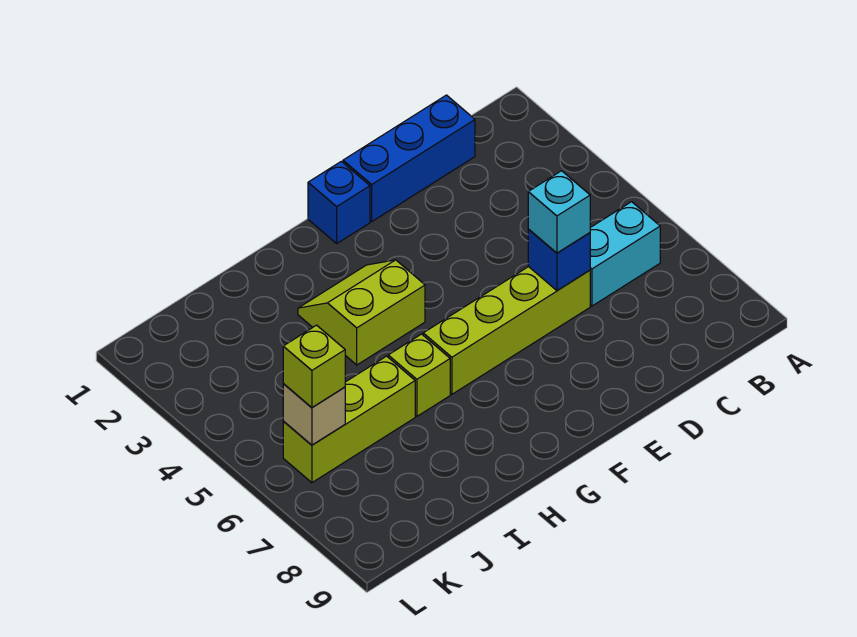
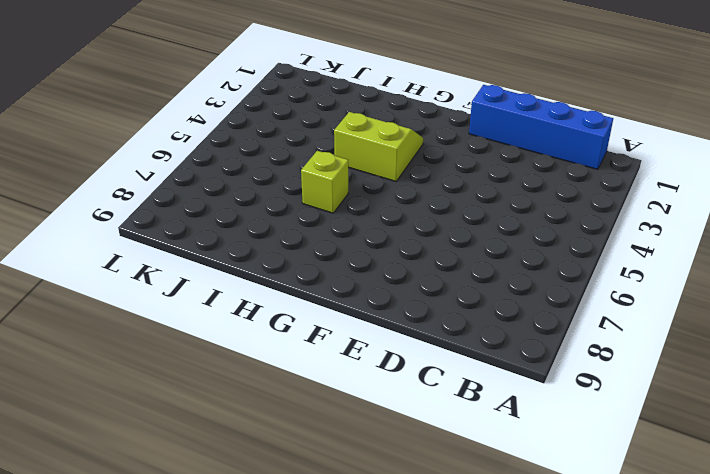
blue brick B1:E1 level 1 -> blue brick C1:E1 level 1
none -> cyan brick B6:C6 level 1
none -> lime brick D6:G6 level 1

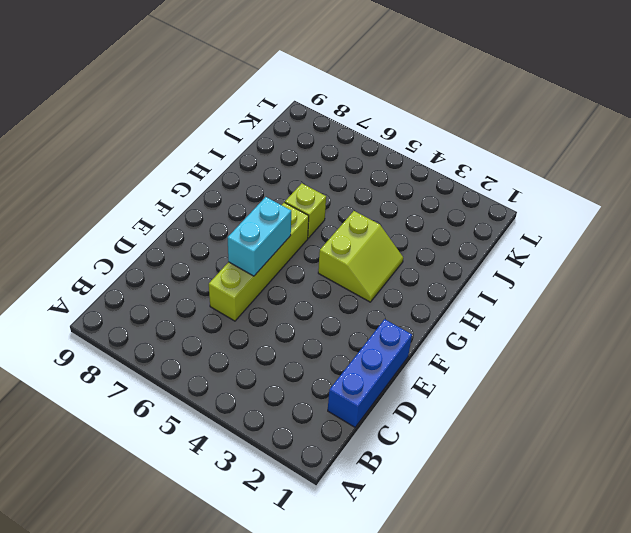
cyan brick E6:F6 level 2 -> cyan brick B6:C6 level 1
none -> blue brick F1 level 1
none -> lime brick I6:K6 level 1

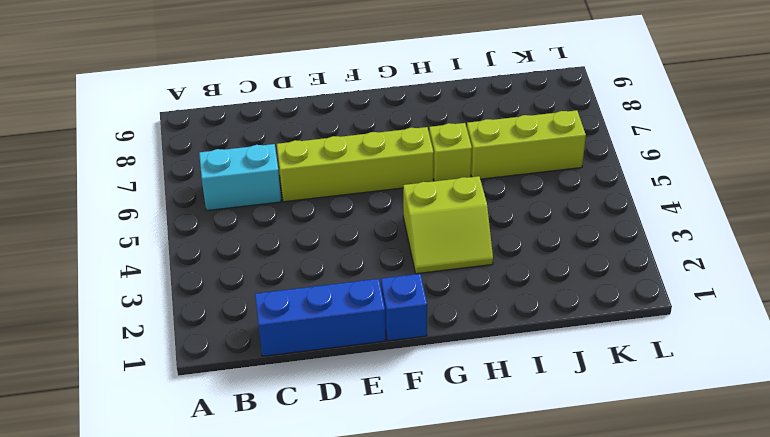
none -> blue brick D6 level 2
none -> tan brick K6 level 2

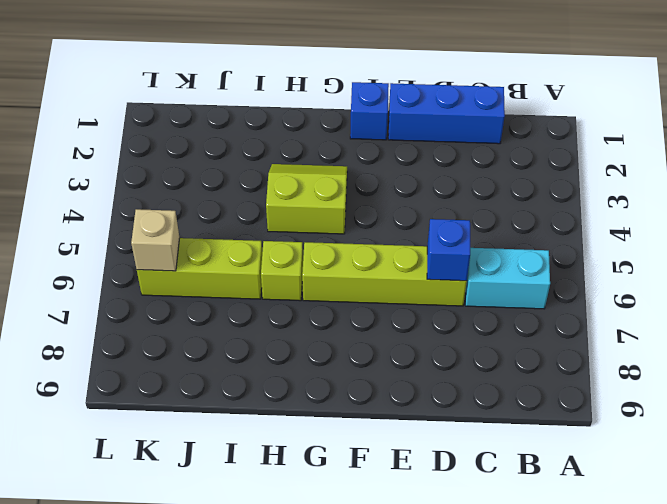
none -> cyan brick D6 level 3
none -> lime brick K6 level 3

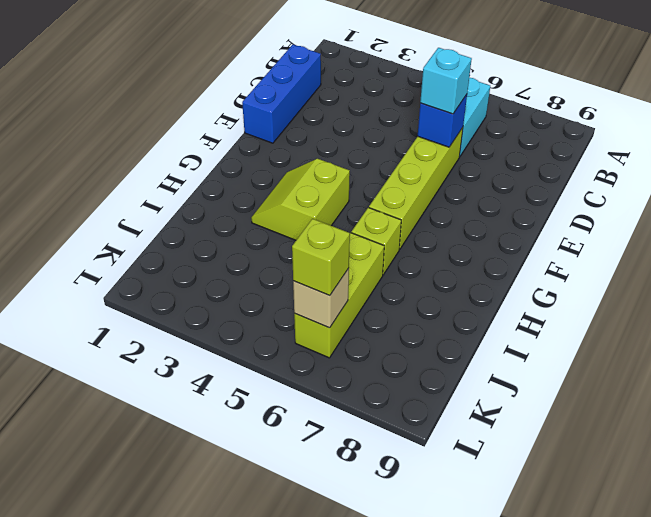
none -> blue brick F1 level 1

